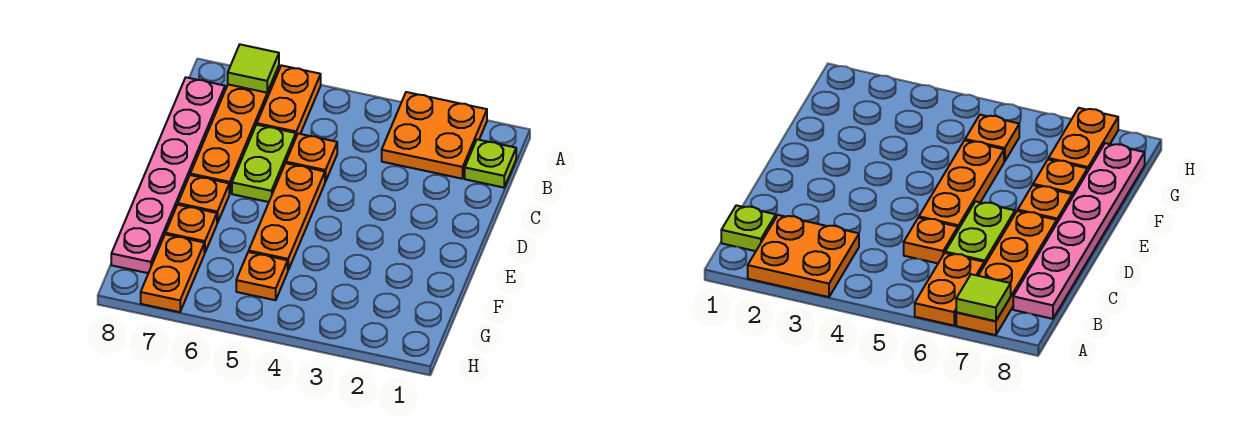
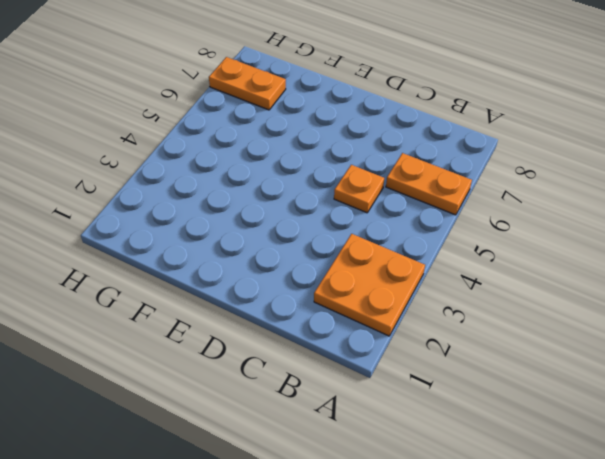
none -> orange plate A7:D7 level 1
none -> lime plate B1 level 1
none -> pink plate B8:G8 level 1

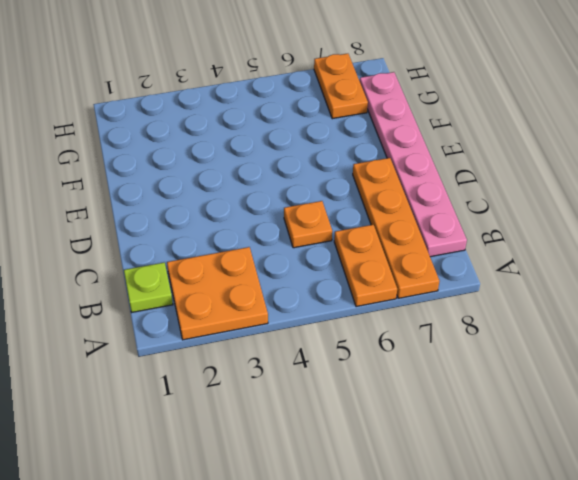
none -> lime plate C6:D6 level 1
none -> orange plate D5:F5 level 1
none -> orange plate E7 level 1

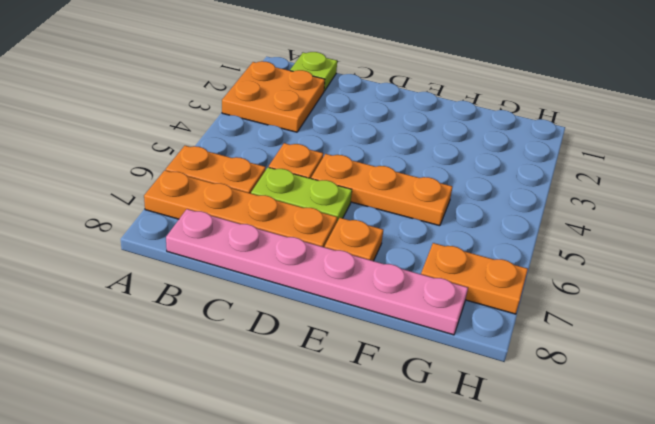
none -> orange plate F7 level 1
none -> orange plate G5 level 1
none -> lime tile A7 level 2

